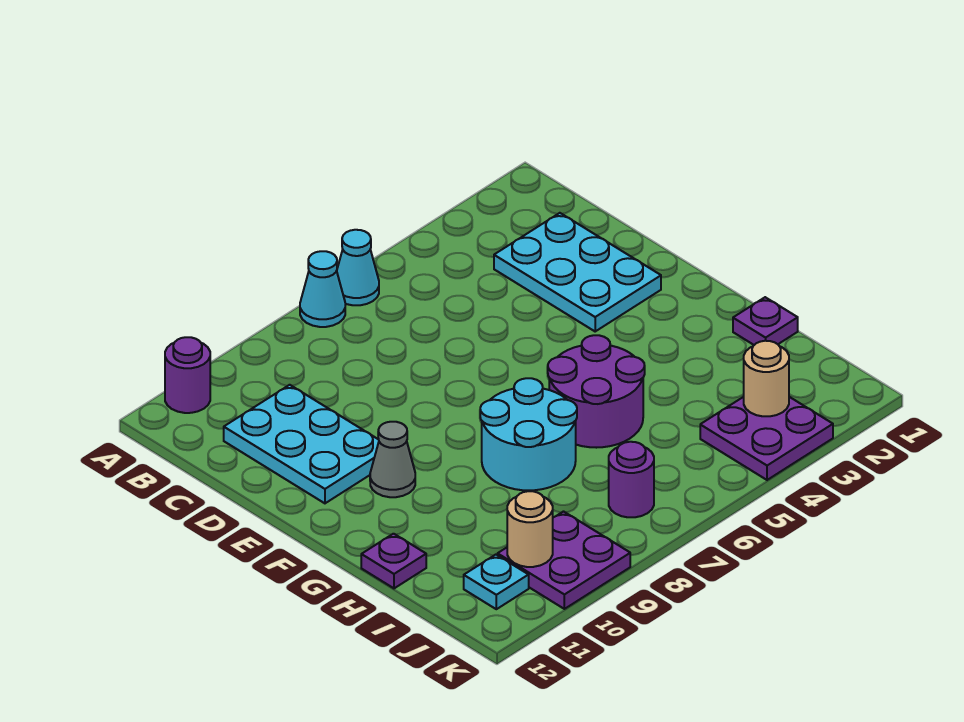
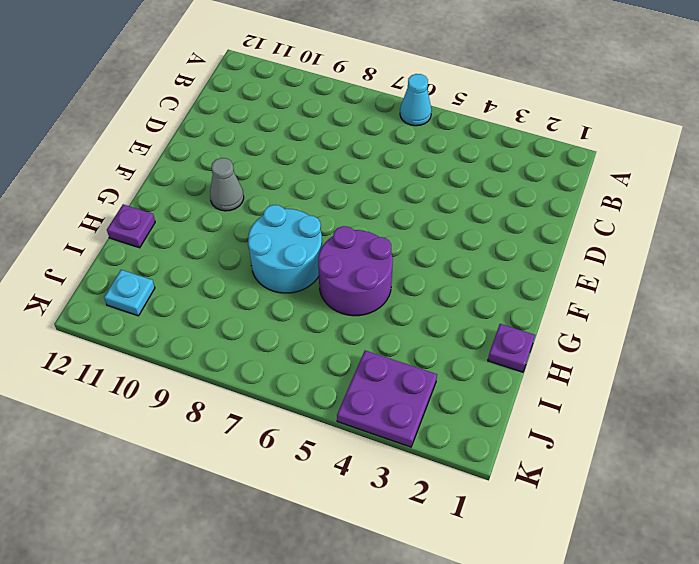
none -> cyan cone A7 level 1
none -> purple round brick A11 level 1
none -> cyan plate C2:E3 level 1

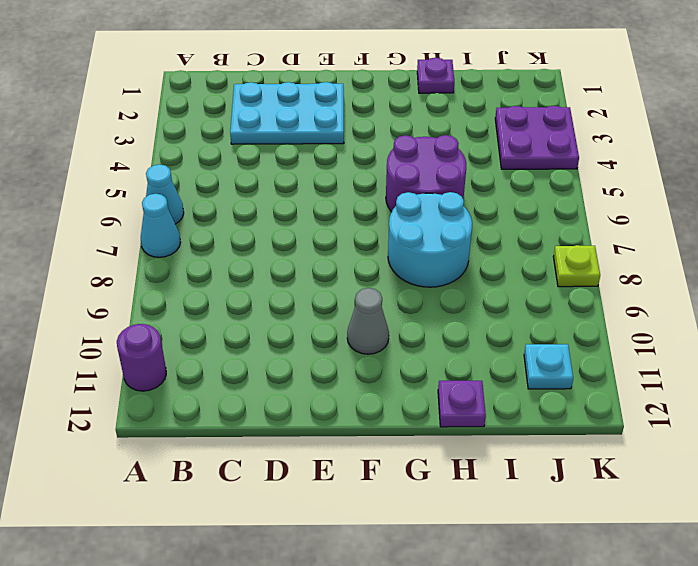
lime plate K8 level 1 -> none
none -> cyan plate C10:E11 level 1
none -> purple round brick J7 level 1
none -> purple plate J9:K10 level 1

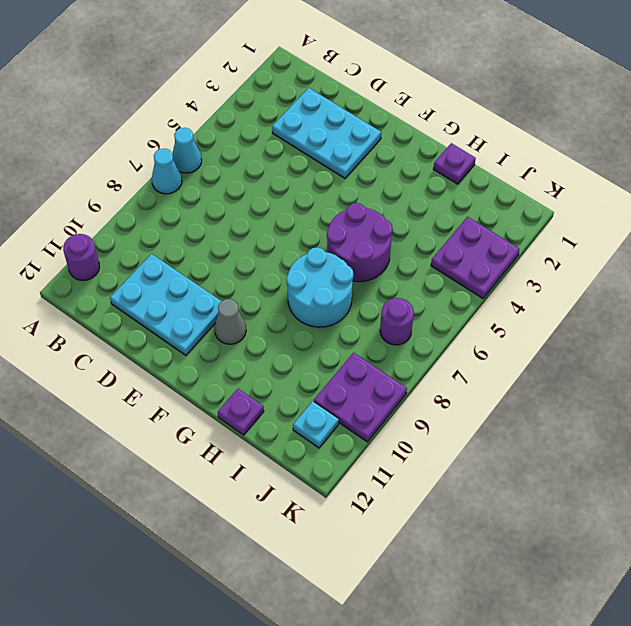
none -> tan round brick J3 level 2
none -> tan round brick J10 level 2

